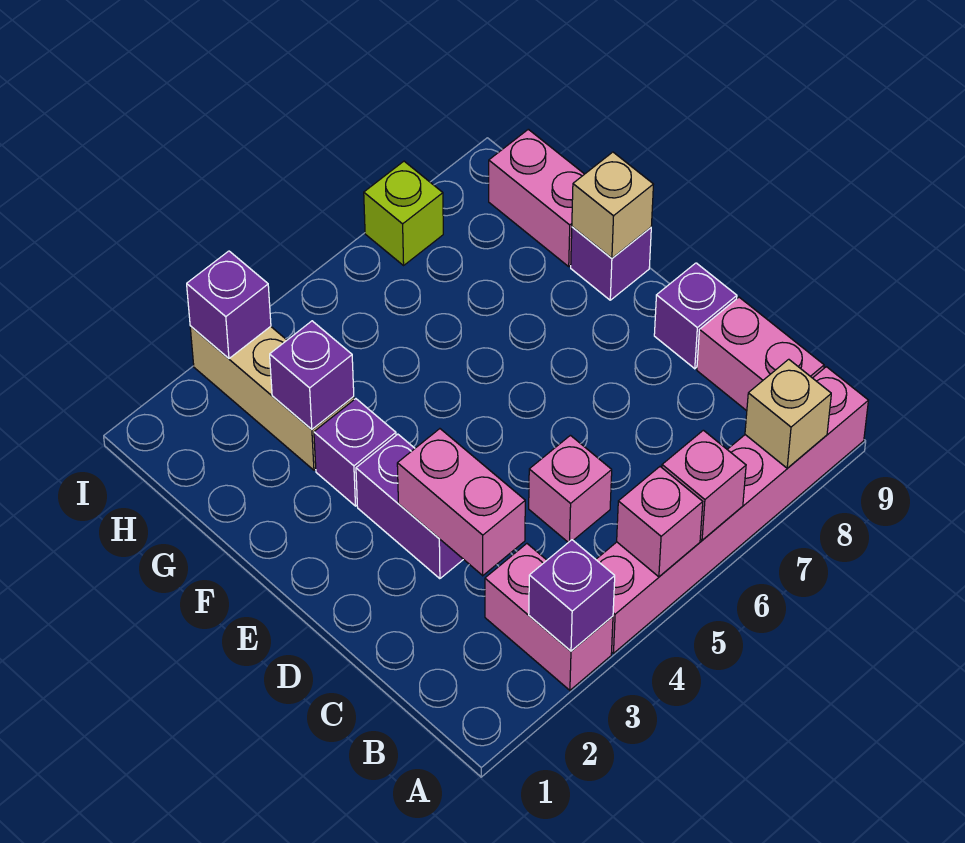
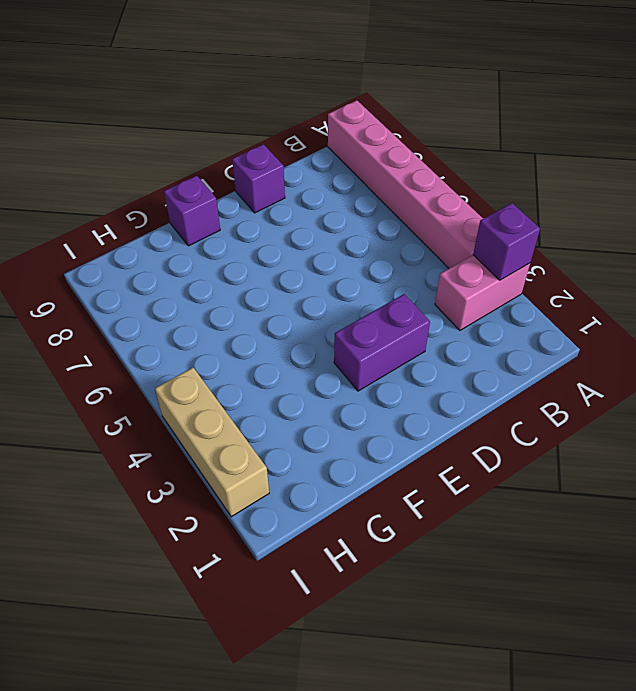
tan brick I2:I4 level 1 -> tan brick G3:I3 level 1
none -> pink brick B9:C9 level 1
none -> pink brick C5 level 1
none -> purple brick F3 level 1

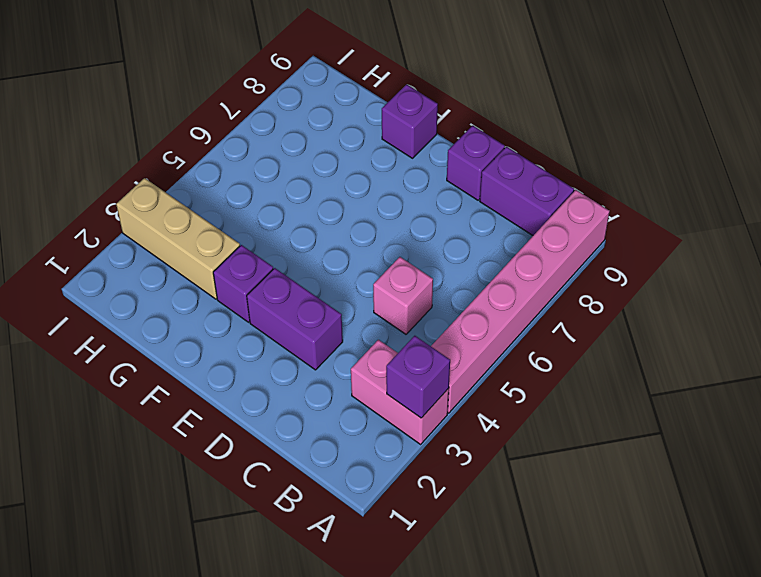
purple brick B9:C9 level 1 -> pink brick B9:C9 level 1
none -> pink brick G9:H9 level 1
none -> lime brick I7 level 1
none -> pink brick A5 level 2

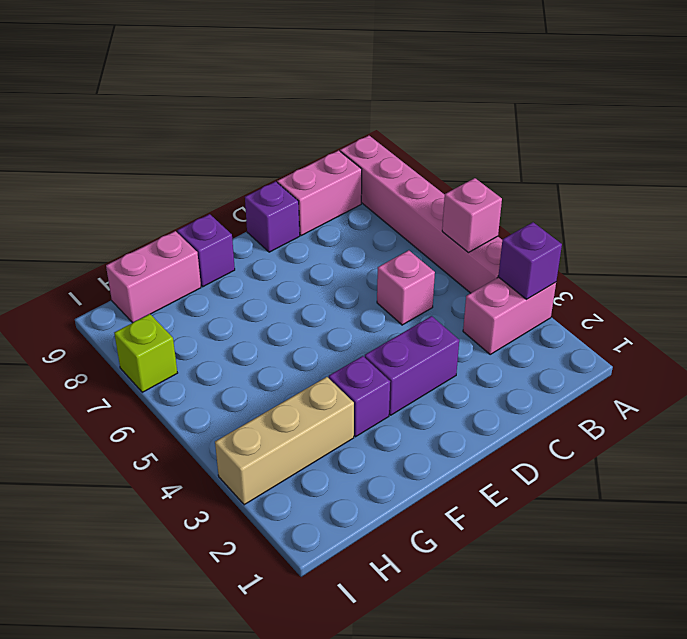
none -> pink brick A6 level 2
none -> tan brick A8 level 2
none -> pink brick C3:D3 level 2

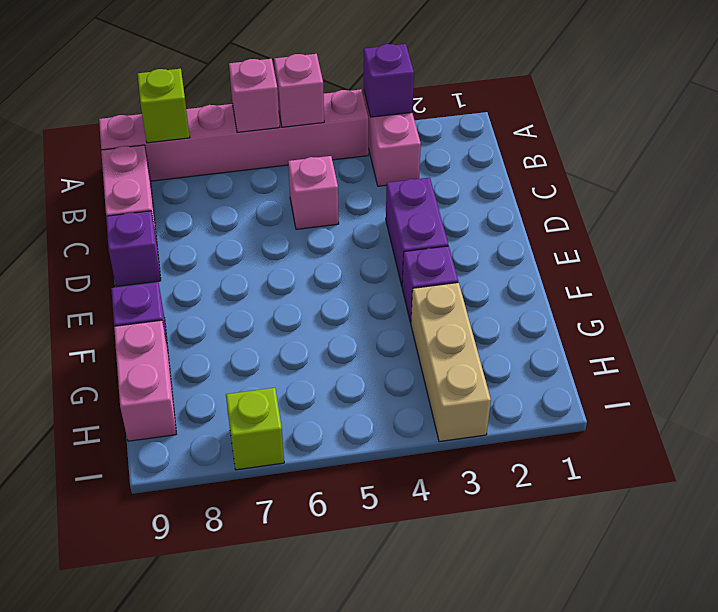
lime brick A8 level 2 -> tan brick A8 level 2
none -> pink brick C3:D3 level 2
none -> tan brick F9 level 2
none -> purple brick G3 level 2

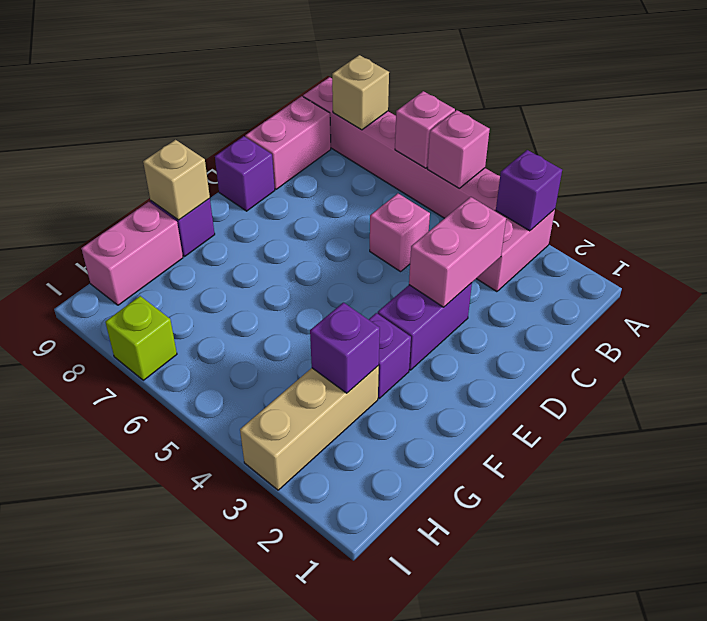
none -> purple brick I3 level 2

